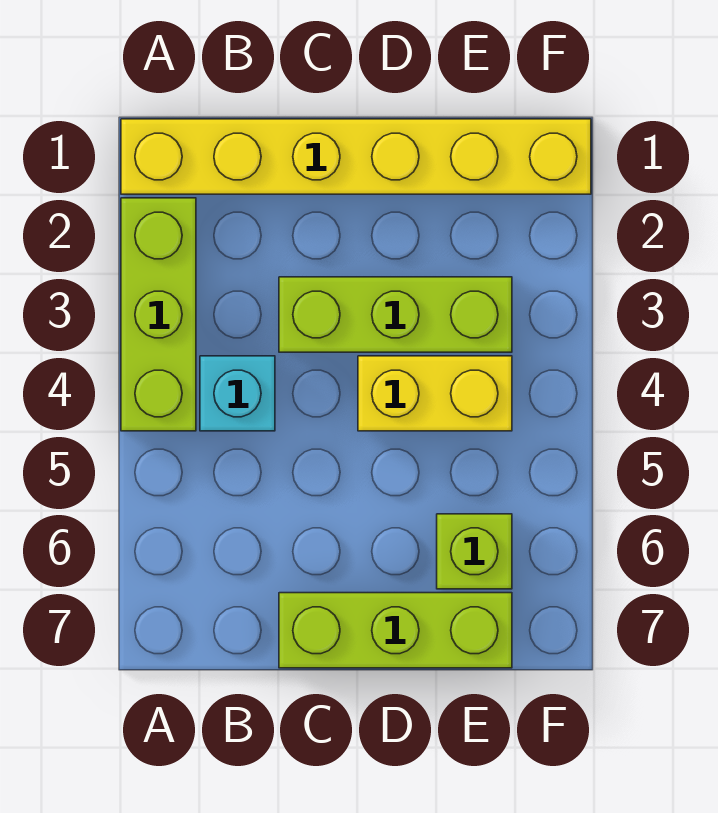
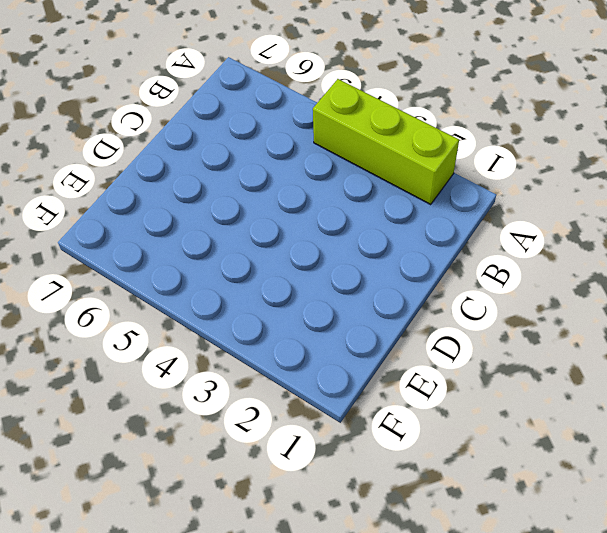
none -> yellow brick A1:F1 level 1
none -> cyan brick B4 level 1

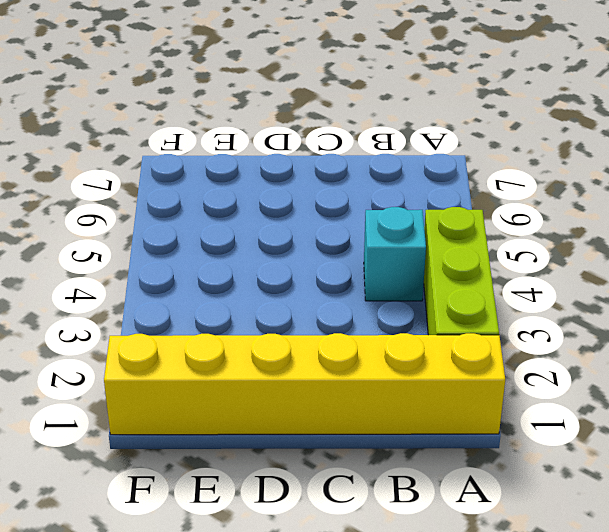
none -> lime brick C3:E3 level 1
none -> lime brick C7:E7 level 1

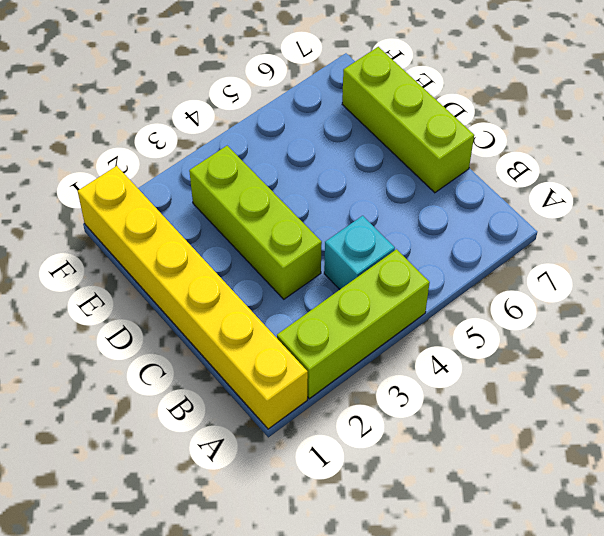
none -> yellow brick D4:E4 level 1
none -> lime brick E6 level 1

